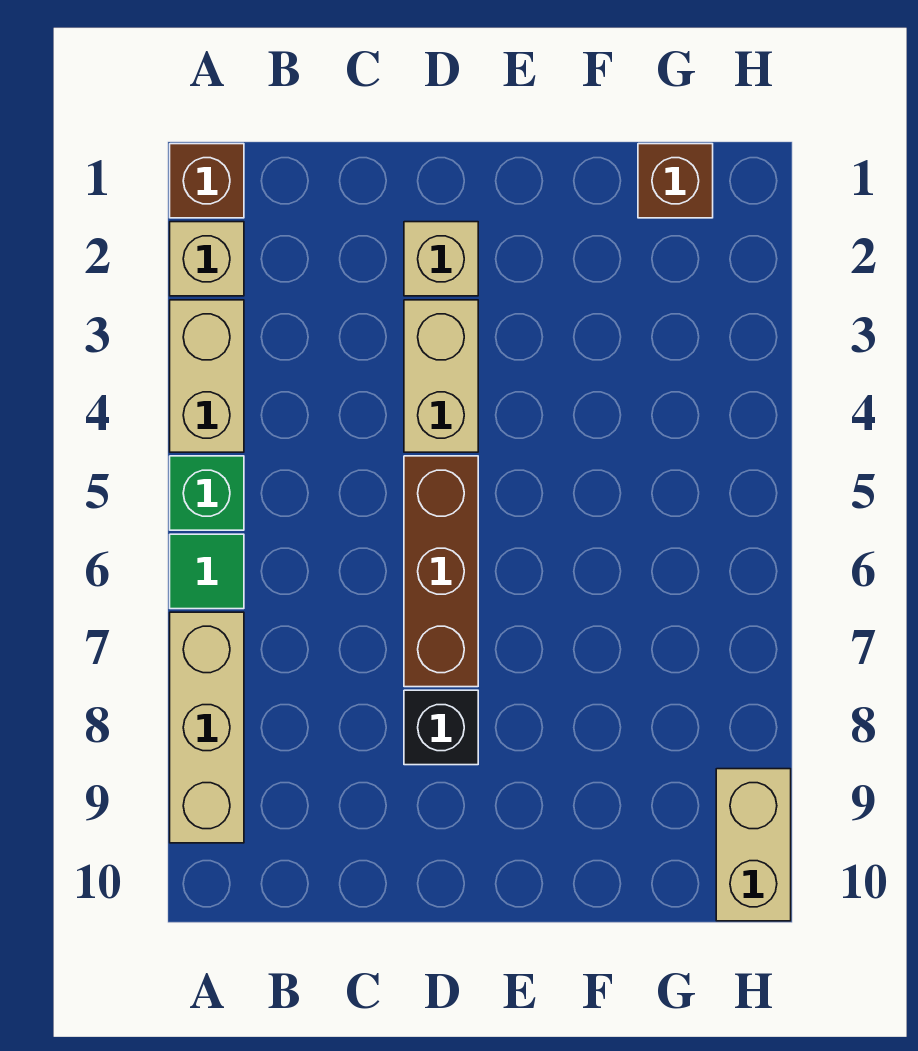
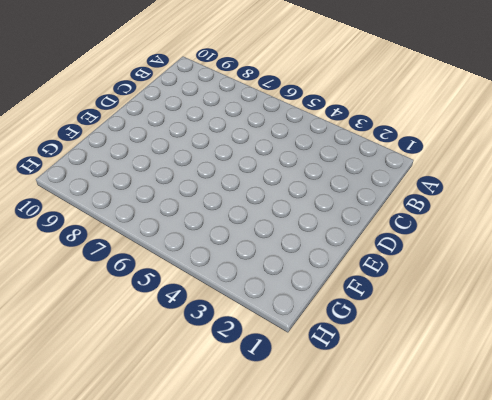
none -> brown brick A1 level 1
none -> tan brick A2 level 1
none -> tan brick A3:A4 level 1

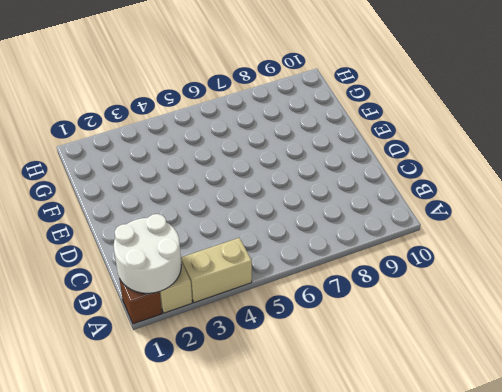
white round brick A1:B2 level 2 -> none
none -> green brick A5 level 1
none -> green tile A6 level 1
none -> tan brick A7:A9 level 1

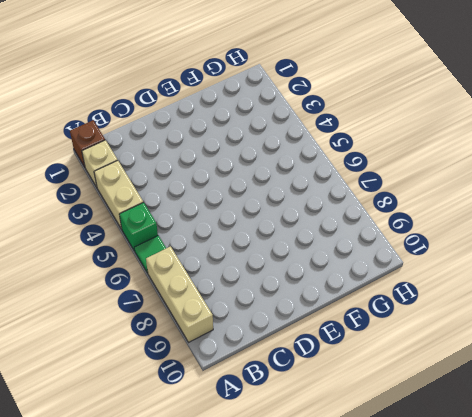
none -> tan brick D2 level 1
none -> tan brick D3:D4 level 1
none -> brown brick D5:D7 level 1

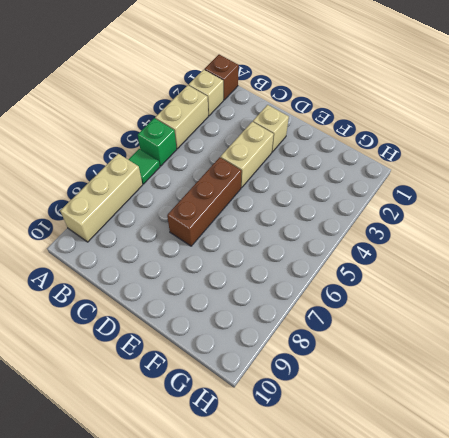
none -> black brick D8 level 1
none -> brown brick G1 level 1
none -> tan brick H9:H10 level 1

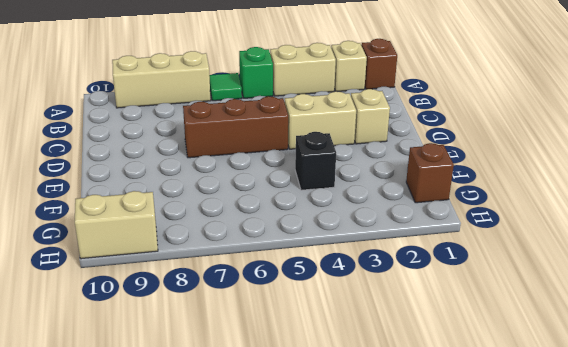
black brick F4 level 1 -> black brick D8 level 1

